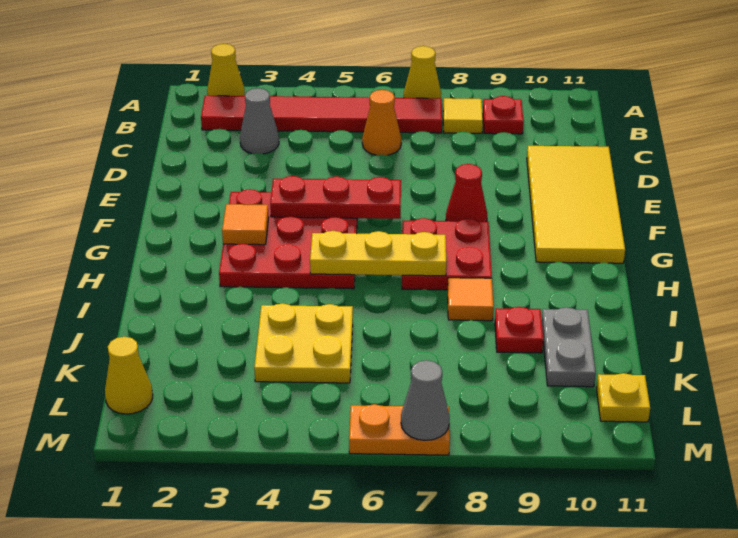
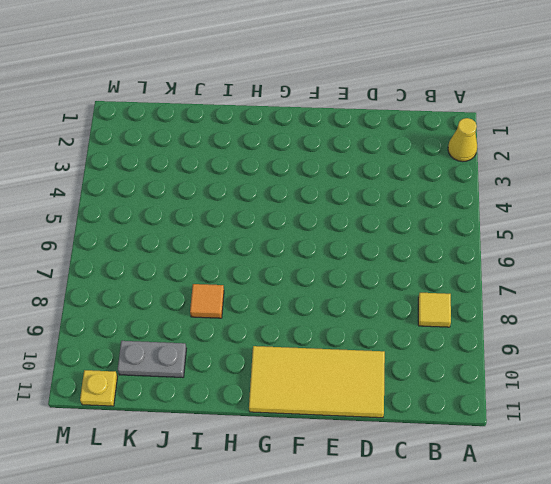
none -> yellow cone A7 level 1
none -> red tile B2:B7 level 1
none -> red plate B9 level 1

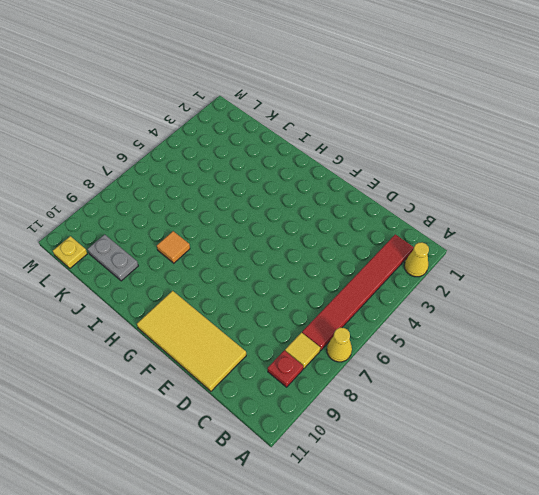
none -> grey cone C3 level 1
none -> orange cone C6 level 1
none -> red plate F3:H5 level 1

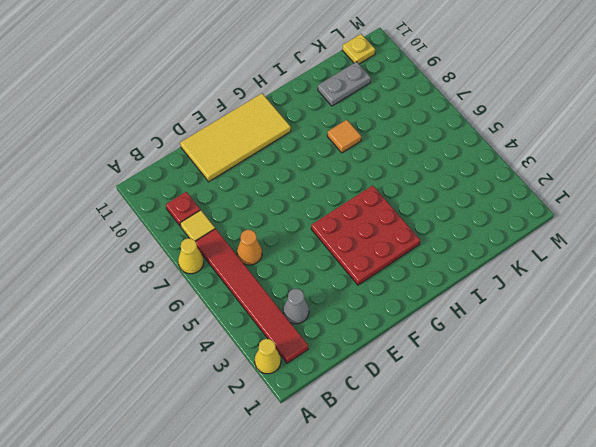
none -> red cone F8 level 1
none -> red plate G7:H8 level 1
none -> yellow plate J4:K5 level 1

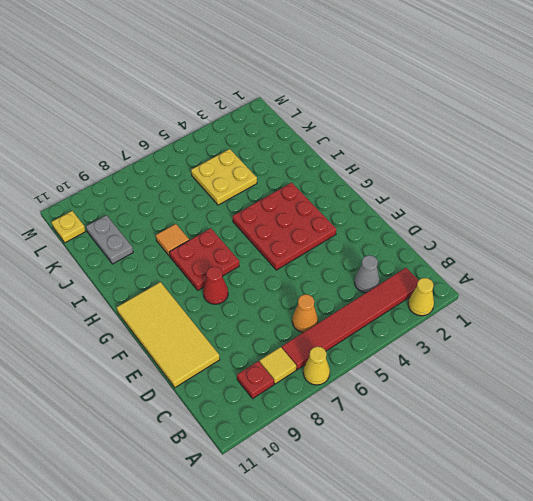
none -> red plate J9 level 1
none -> yellow cone L1 level 1
none -> orange plate M6:M7 level 1

